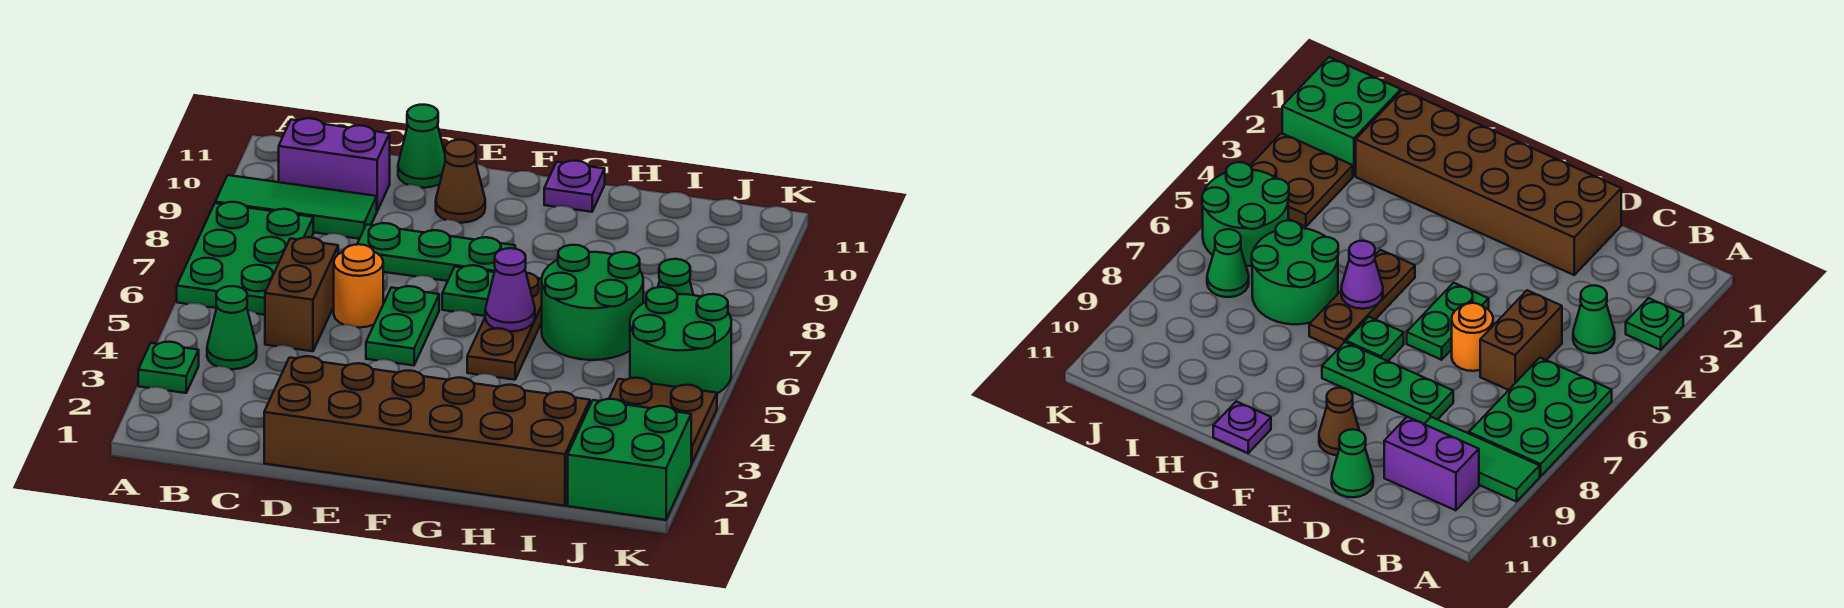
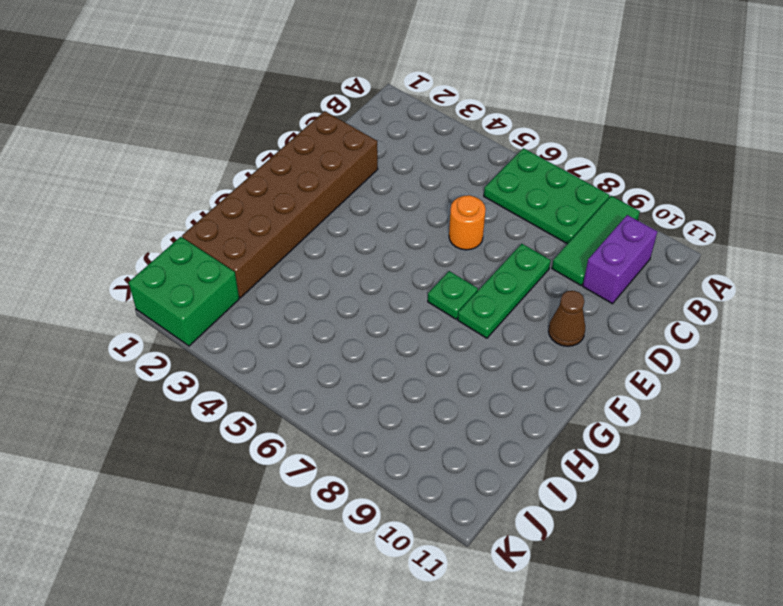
none -> green plate A3 level 1
none -> green cone B4 level 1
none -> brown brick C5:C6 level 1

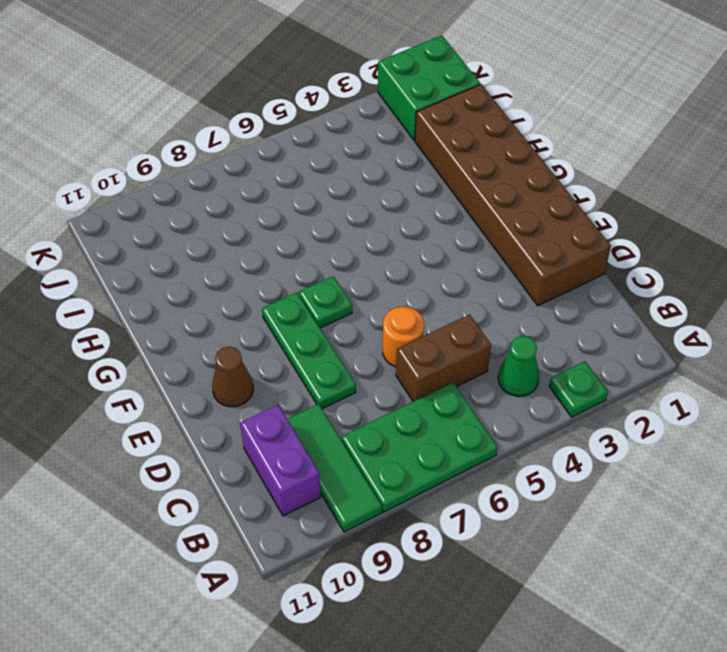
none -> green cone D11 level 1
none -> green plate E5:E6 level 1
none -> brown plate G5:G7 level 1

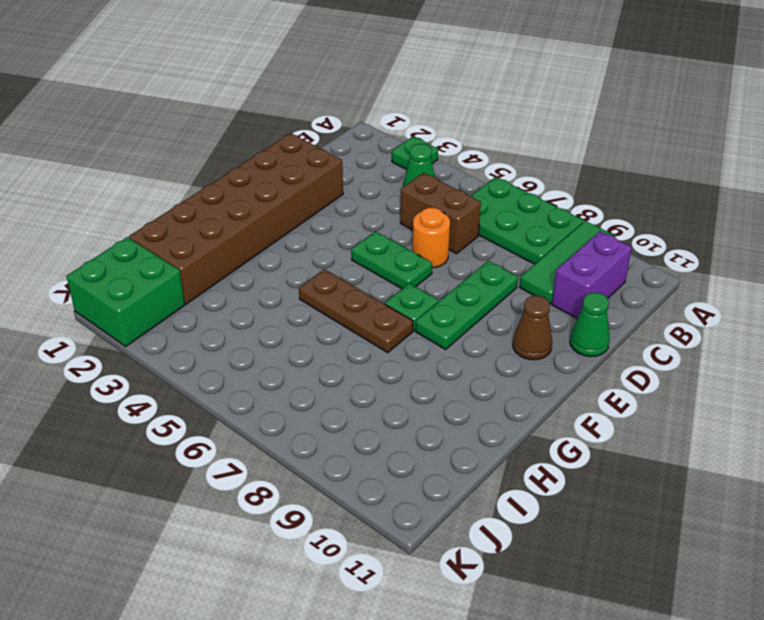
none -> purple plate G11 level 1
none -> green round brick H6:I7 level 1
none -> brown plate J3:K4 level 1

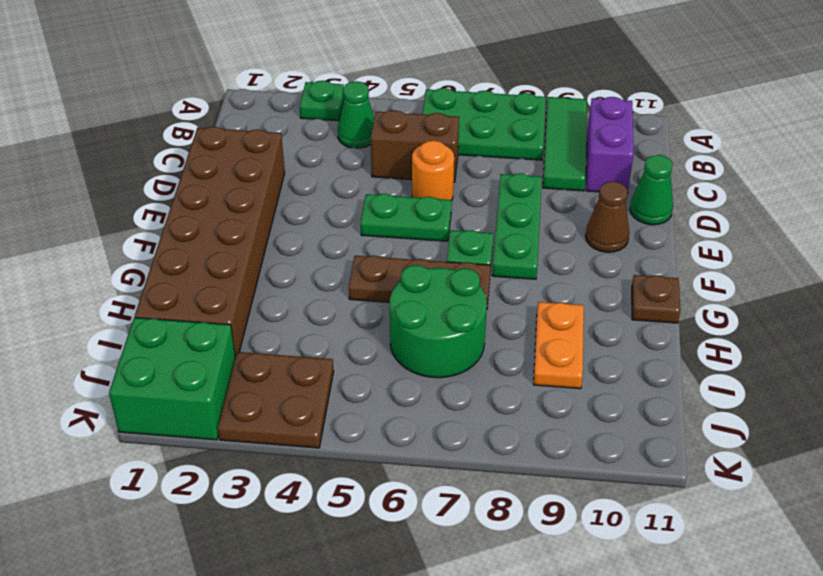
brown plate G11 level 1 -> purple plate G11 level 1
orange plate H9:I9 level 1 -> none
none -> green round brick J5:K6 level 1
none -> green cone J7 level 1
none -> purple cone G6 level 2

